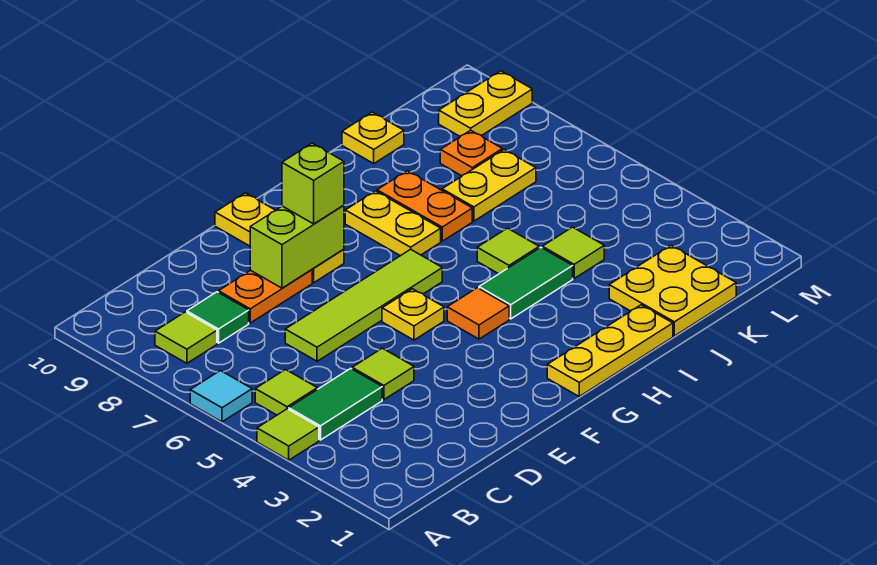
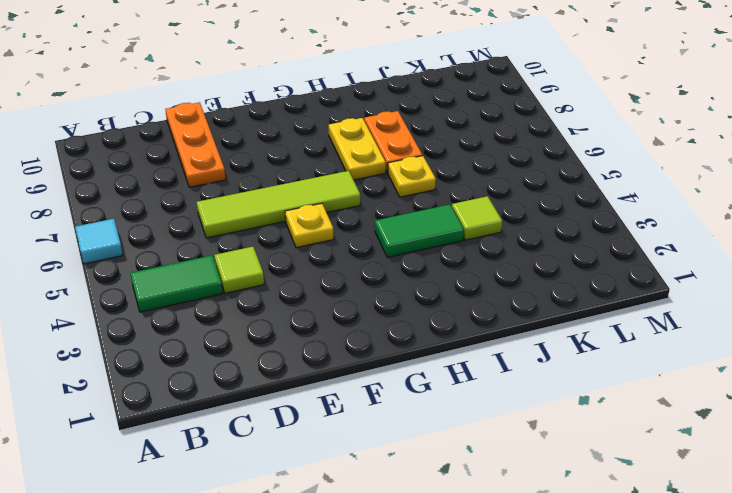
orange plate D8:D10 level 1 -> orange plate D8:E8 level 1
yellow plate I6 level 1 -> yellow plate J10 level 1
none -> lime tile A4 level 1
none -> lime tile B5 level 1
none -> lime tile B8 level 1

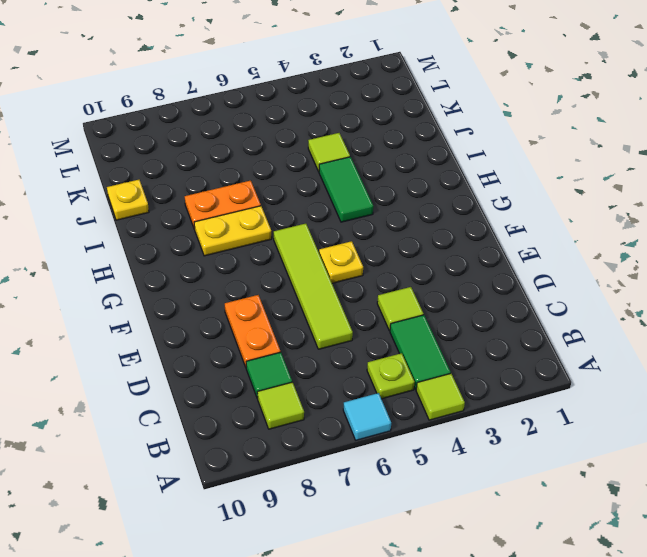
lime plate B5 level 1 -> lime tile B5 level 1
none -> yellow plate F8:F10 level 1
none -> yellow plate G1:I1 level 1
none -> orange tile G4 level 1

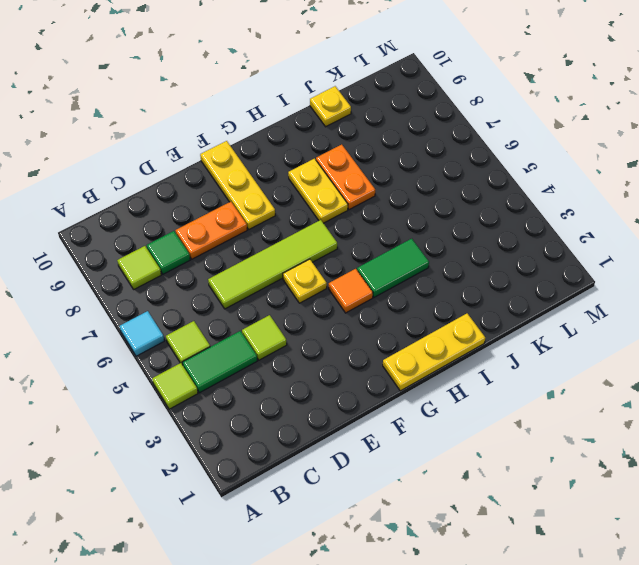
none -> lime tile I5 level 1
none -> yellow plate J1:K2 level 1
none -> lime tile J4 level 1

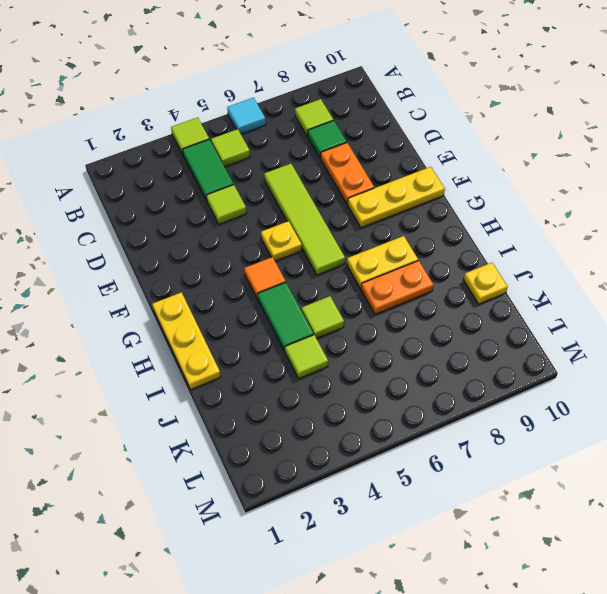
none -> yellow plate J1:K2 level 1
none -> yellow plate J7:K7 level 1
none -> orange plate K8 level 1

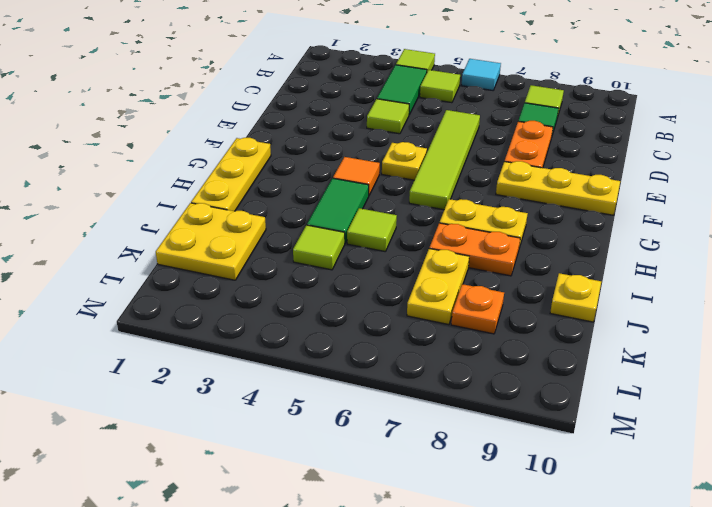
none -> yellow plate L9:M9 level 1
none -> lime brick E8:F8 level 2
none -> lime brick F8 level 3

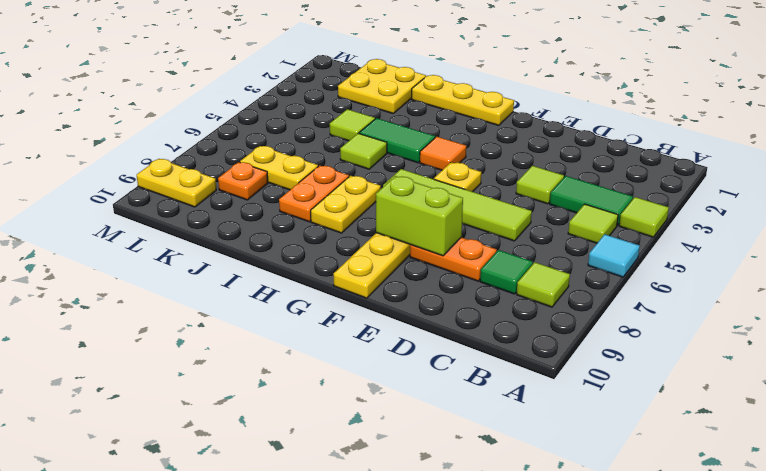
none -> yellow plate J10 level 1
none -> lime brick F8 level 3

